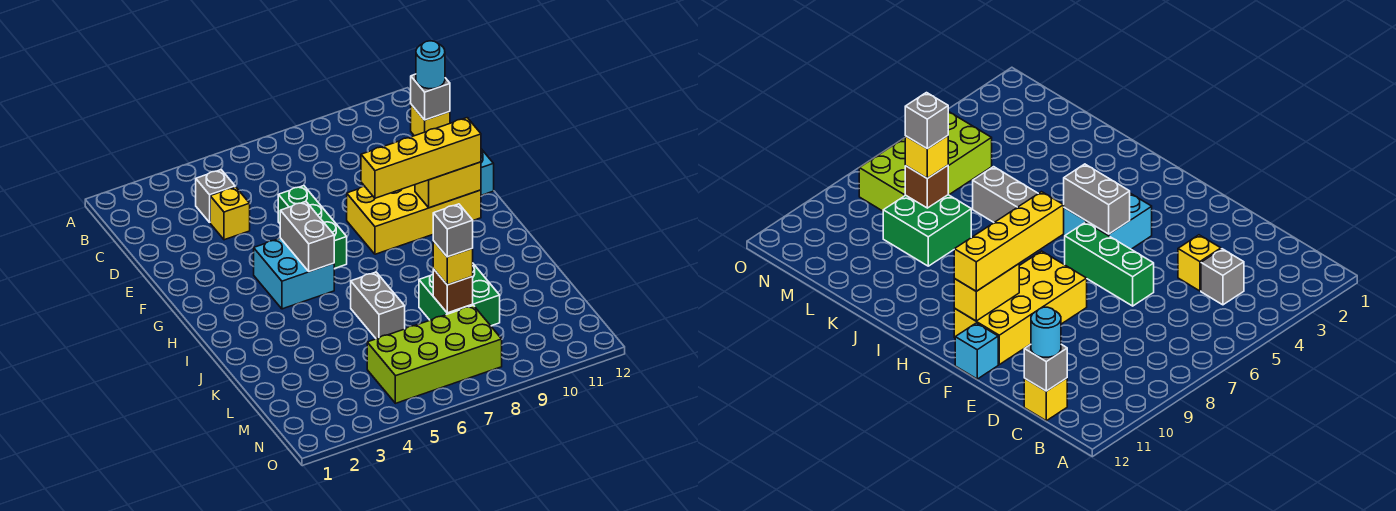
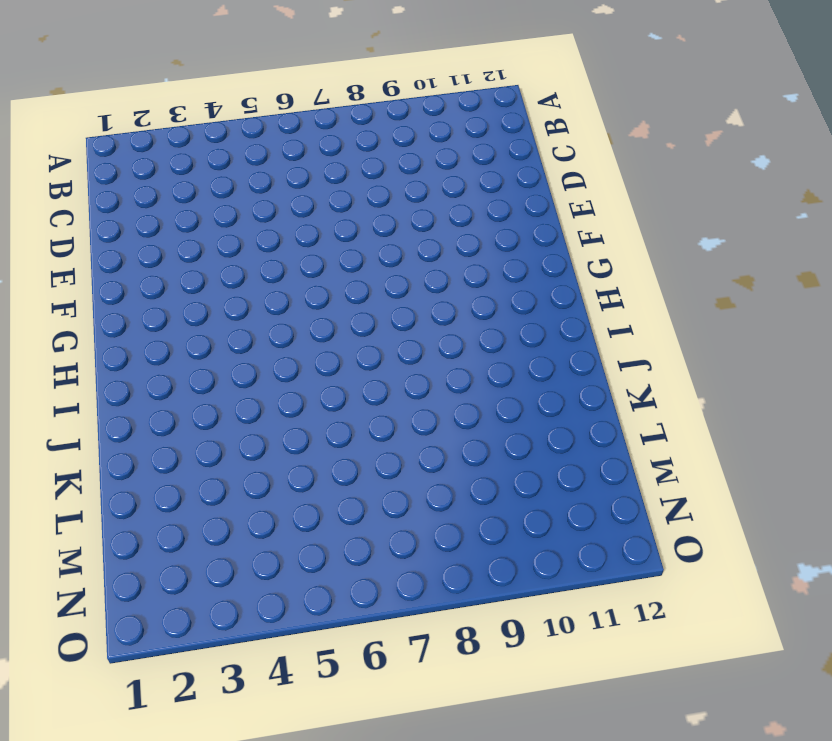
none -> grey brick C4 level 1
none -> yellow brick C12 level 1
none -> yellow brick D4 level 1

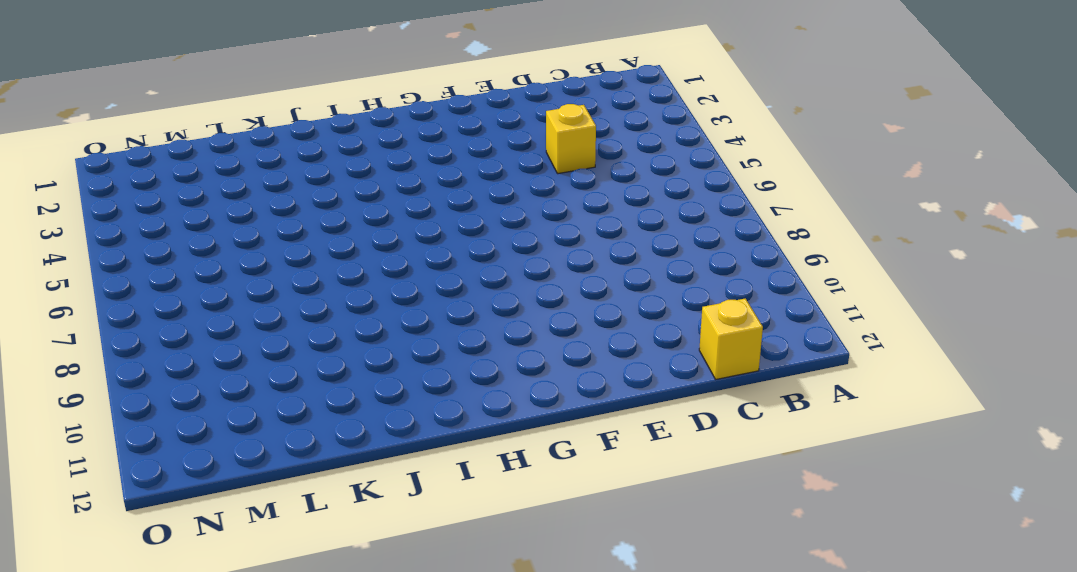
none -> grey brick C4 level 1
none -> green brick E6:G6 level 1
none -> yellow brick F8:G11 level 1

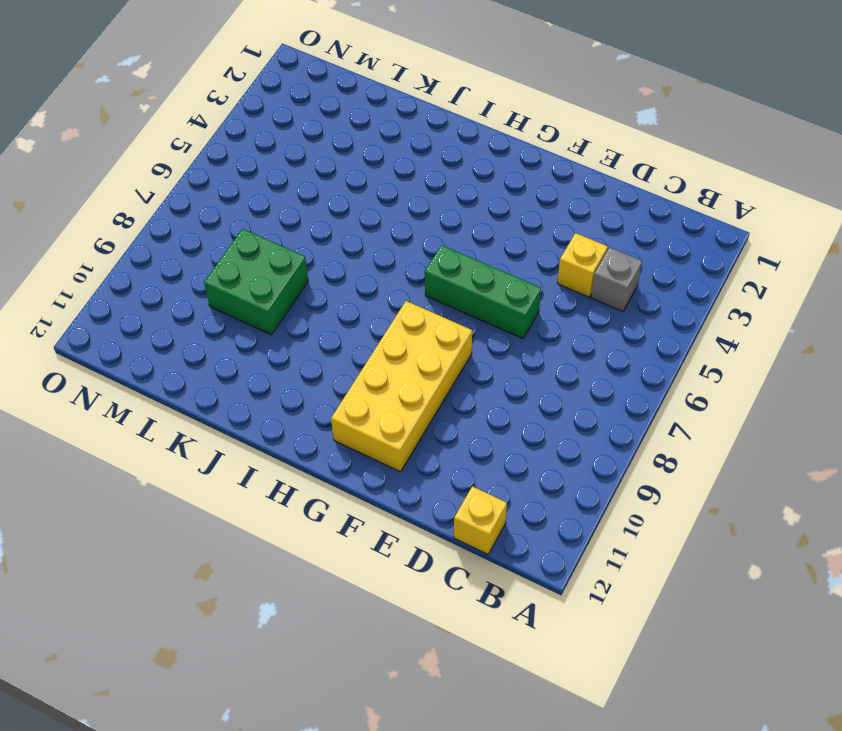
none -> cyan brick F12 level 1
none -> cyan brick G4:H5 level 1
none -> grey brick J6:K6 level 1

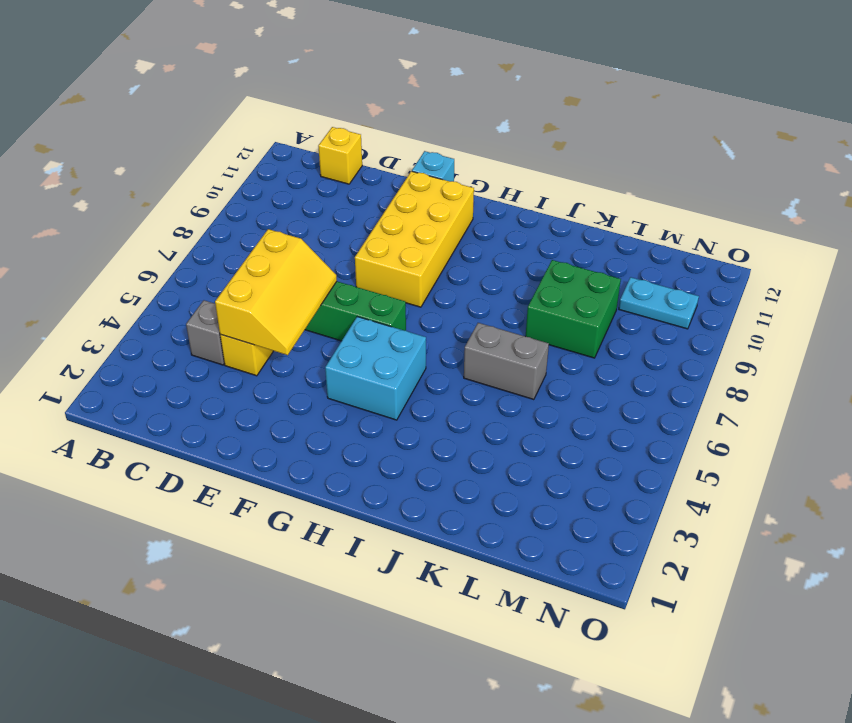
yellow slope D4:E6 level 2 top D -> none
cyan plate M10:N10 level 1 -> none
none -> lime brick M5:N8 level 1
none -> grey brick C12 level 2
none -> grey brick G5:H5 level 2

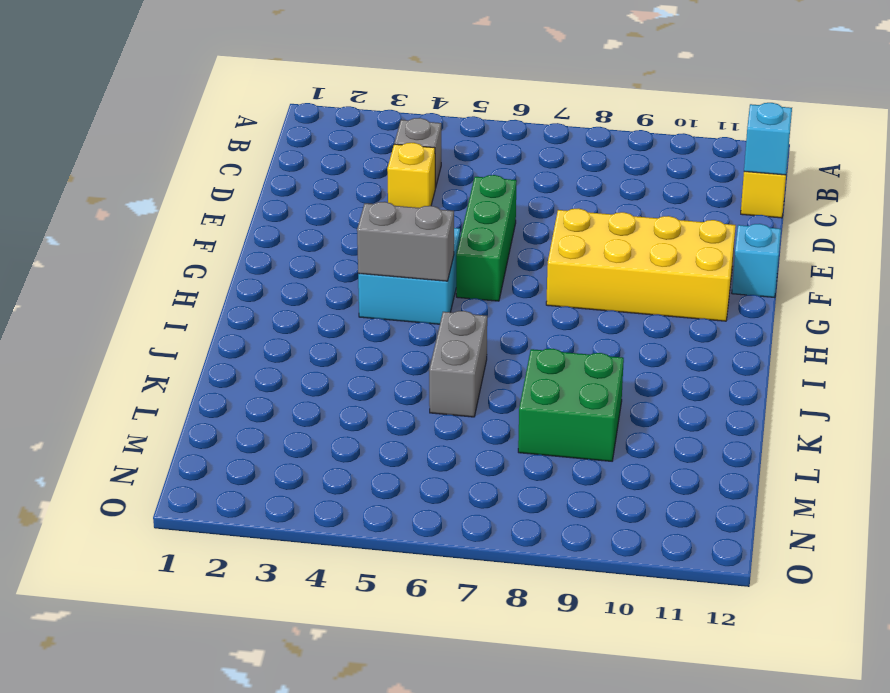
cyan brick C12 level 2 -> grey brick C12 level 2
grey brick H4:H5 level 2 -> grey brick G5:H5 level 2
none -> lime brick M5:N8 level 1
none -> yellow brick G10:G11 level 2
none -> brown brick L8 level 2

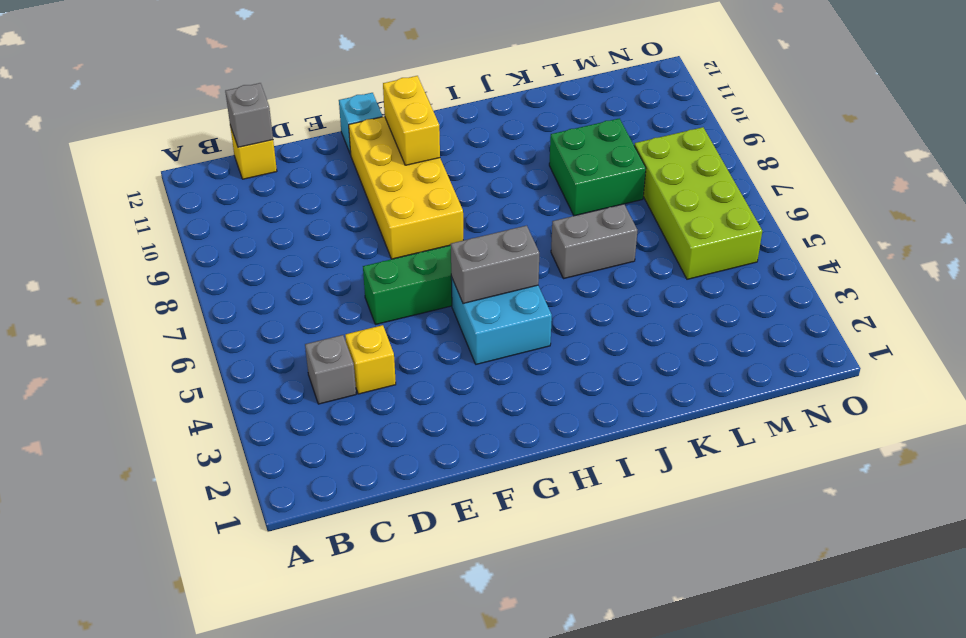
none -> brown brick L8 level 2
none -> cyan round brick C12 level 3
none -> yellow brick G8:G11 level 3

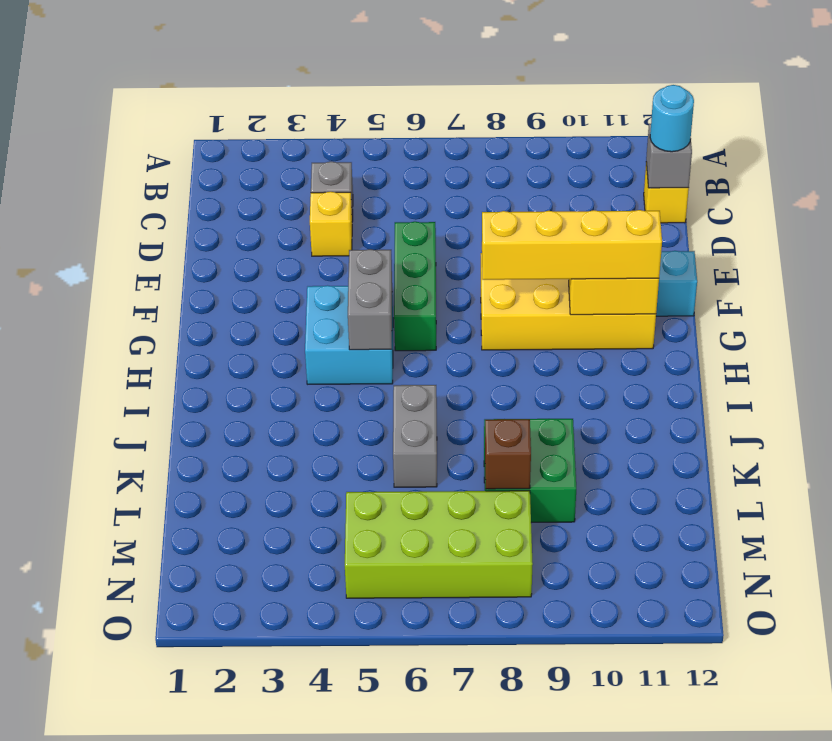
none -> yellow brick L8 level 3
none -> grey brick L8 level 4

